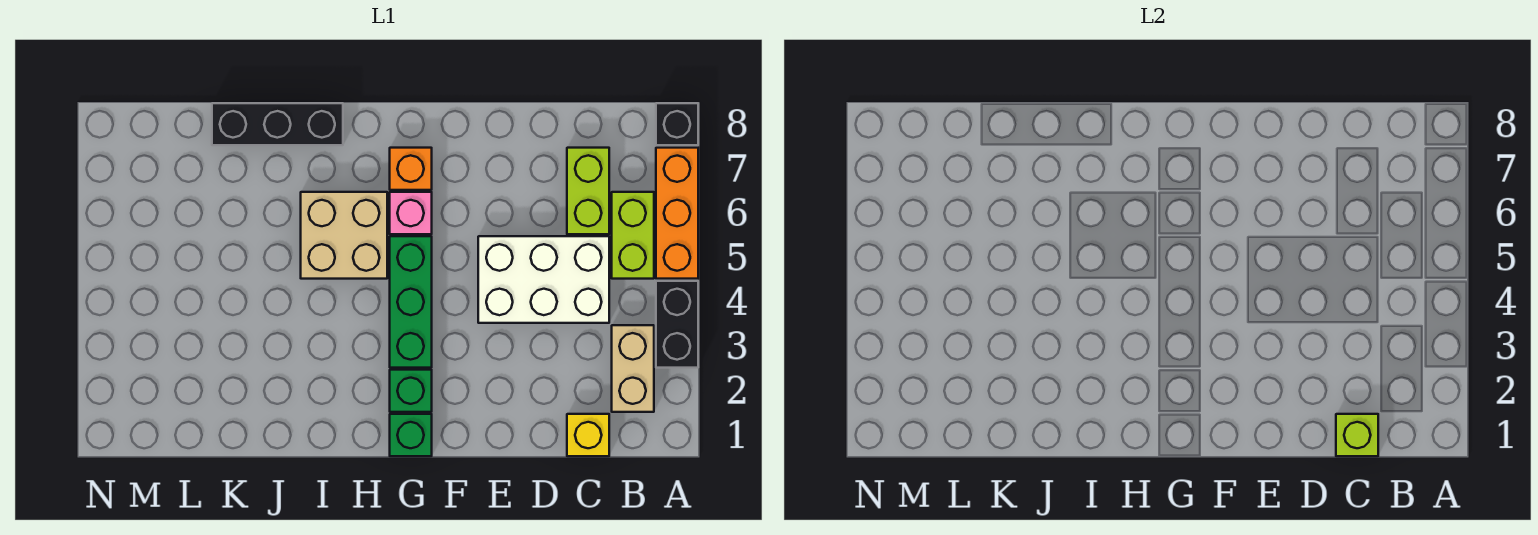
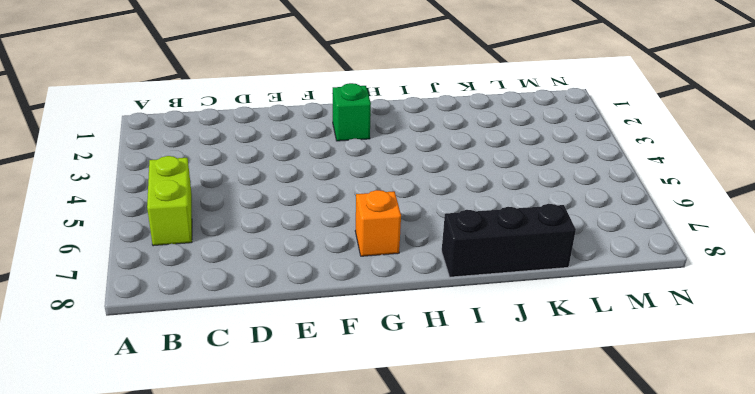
none -> black brick A3:A4 level 1
none -> orange brick A5:A7 level 1
none -> black brick A8 level 1

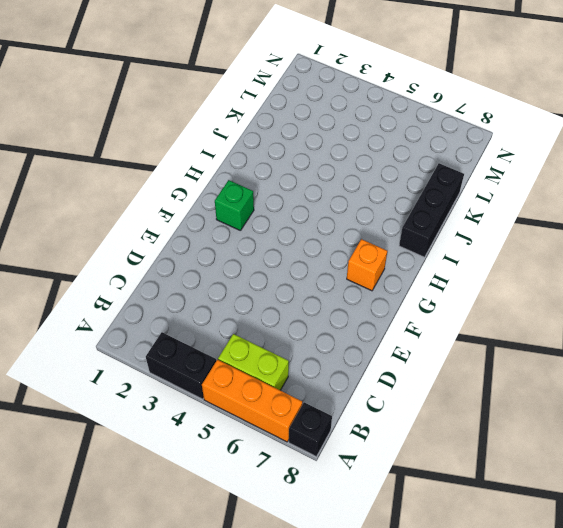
none -> tan brick B2:B3 level 1
none -> yellow brick C1 level 1
none -> white brick C4:E5 level 1

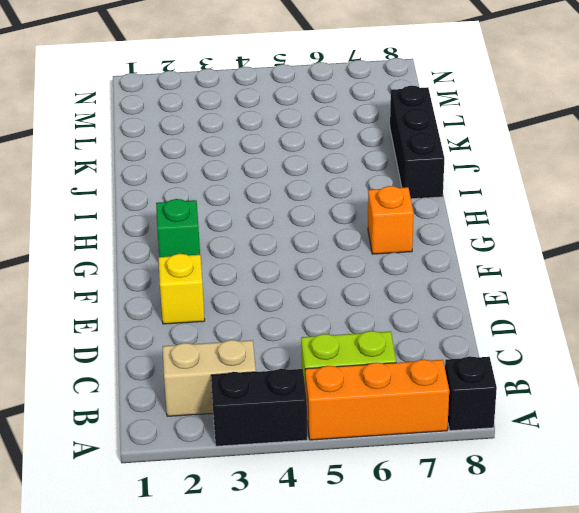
yellow brick E2 level 1 -> yellow brick C1 level 1
none -> white brick C4:E5 level 1
none -> lime brick C6:C7 level 1
none -> green brick G1 level 1

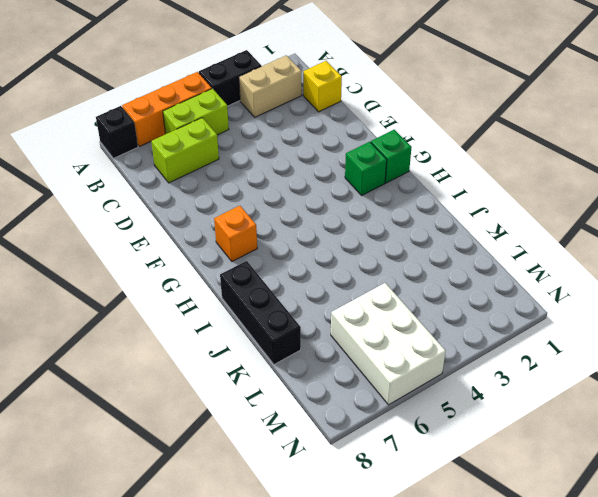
white brick L5:N6 level 1 -> white brick C4:E5 level 1
none -> green brick G3:G5 level 1
none -> pink brick G6 level 1
none -> tan brick H5:I6 level 1

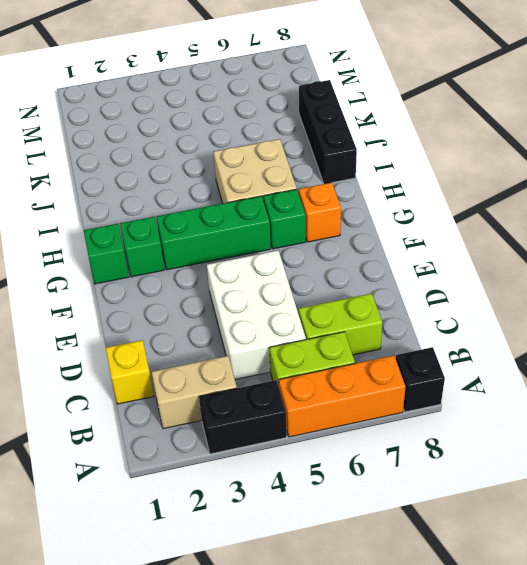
green brick G6 level 1 -> pink brick G6 level 1
none -> lime brick C1 level 2

